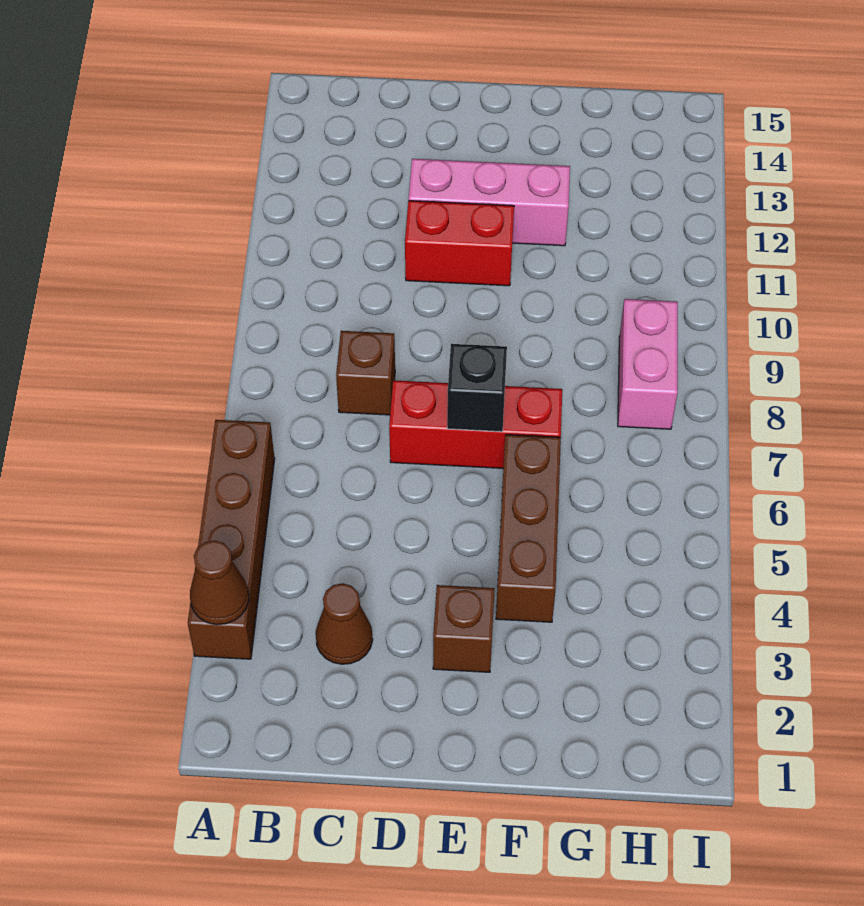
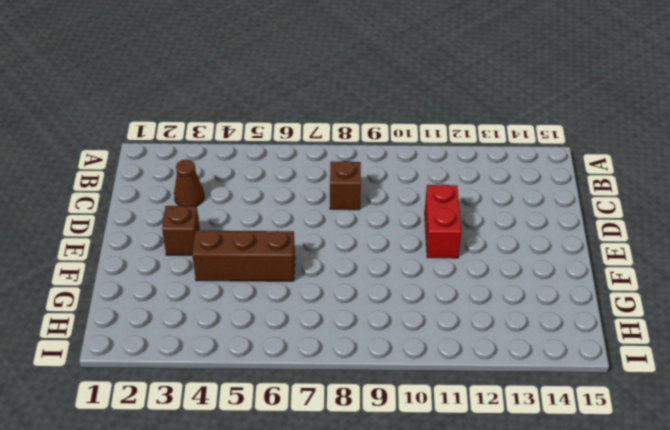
none -> brown brick A3:A6 level 1
none -> red brick D7:F7 level 1

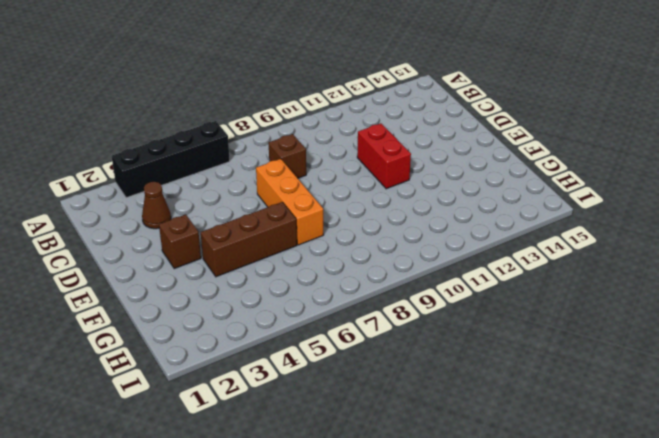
black brick A3:A6 level 1 -> brown brick A3:A6 level 1
orange brick D7:F7 level 1 -> red brick D7:F7 level 1
none -> pink brick D12:F12 level 1
none -> pink brick H8:H9 level 1

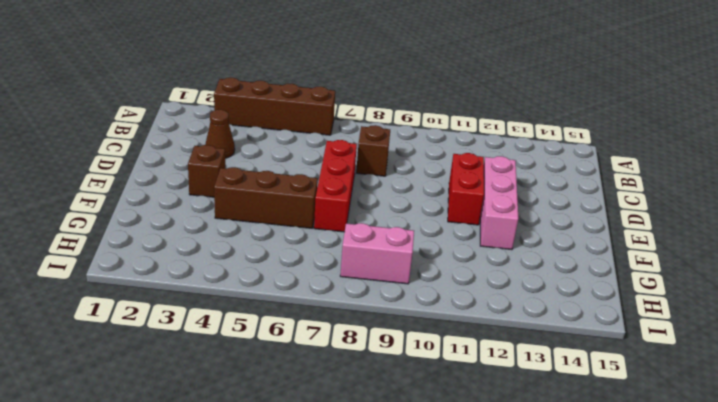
none -> brown cone A3 level 2
none -> black brick E7 level 2

